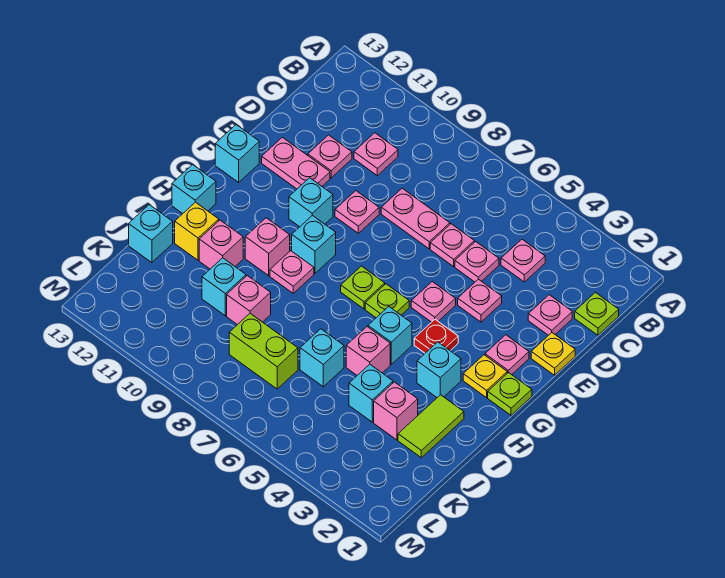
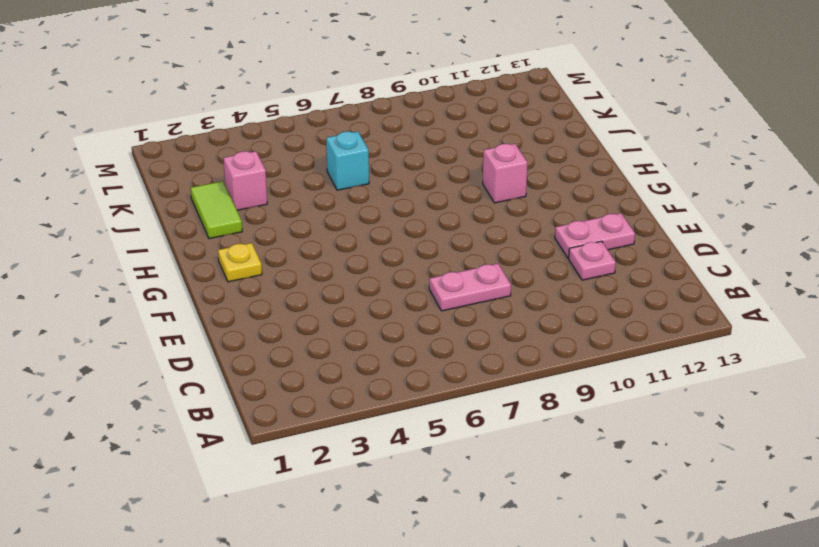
none -> lime plate C1 level 1
none -> pink plate C4 level 1
none -> pink plate C10 level 1
none -> pink plate D2 level 1

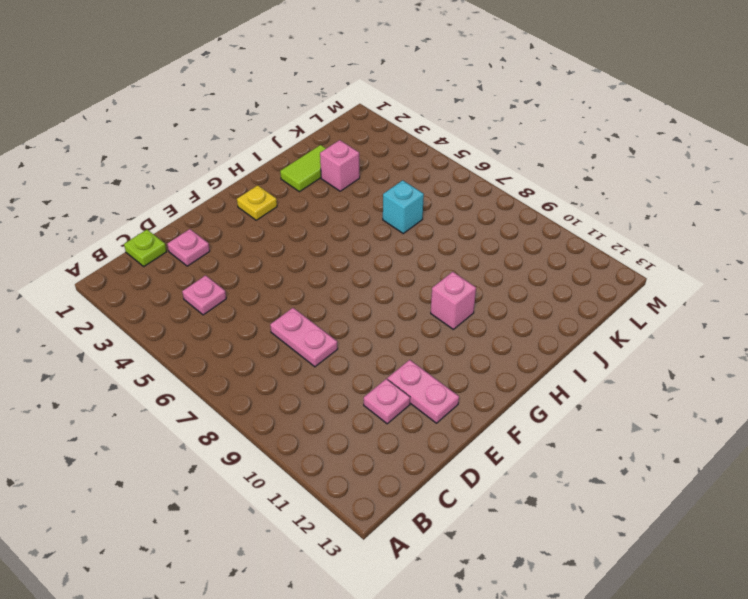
none -> pink plate C10 level 1
none -> pink plate D5 level 1
none -> pink plate D6 level 1
none -> yellow plate E1 level 1

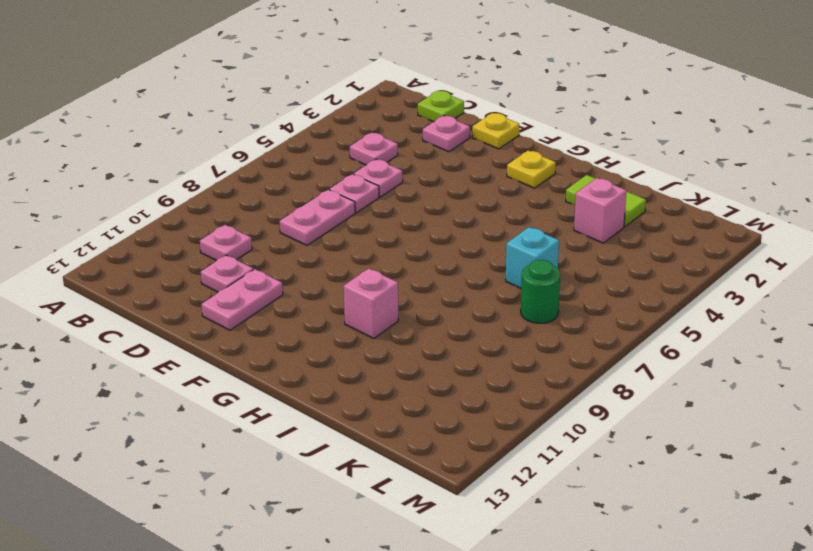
green round brick K7 level 1 -> lime brick K7:K8 level 1
none -> pink plate E4 level 1
none -> pink plate E9 level 1
none -> pink plate F2 level 1
none -> pink plate F5 level 1

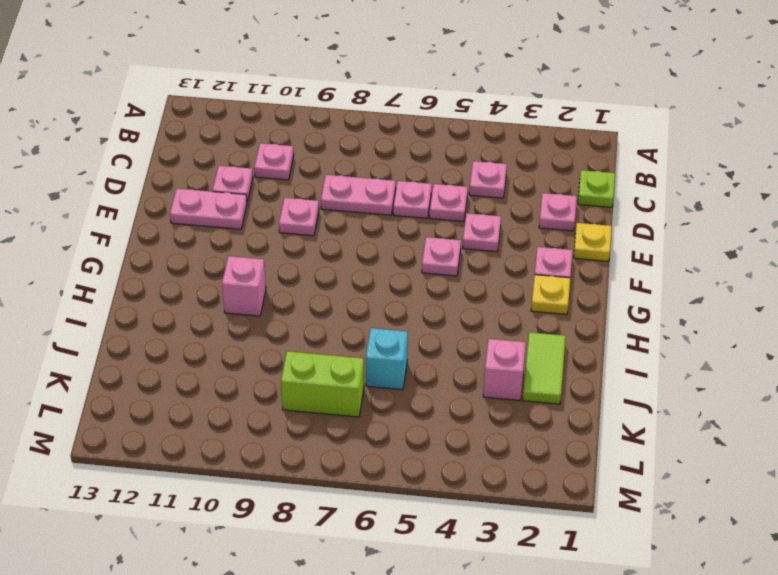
none -> cyan brick F10 level 1
none -> cyan brick F13 level 1
none -> lime plate G1 level 1
none -> red plate G4 level 1

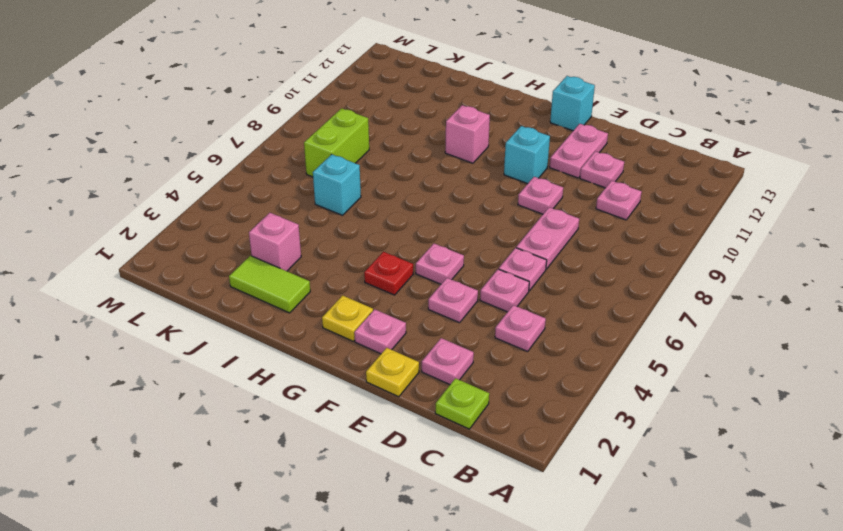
none -> lime plate G1 level 1
none -> lime plate G6 level 1
none -> lime plate G7 level 1
none -> cyan brick G9 level 1

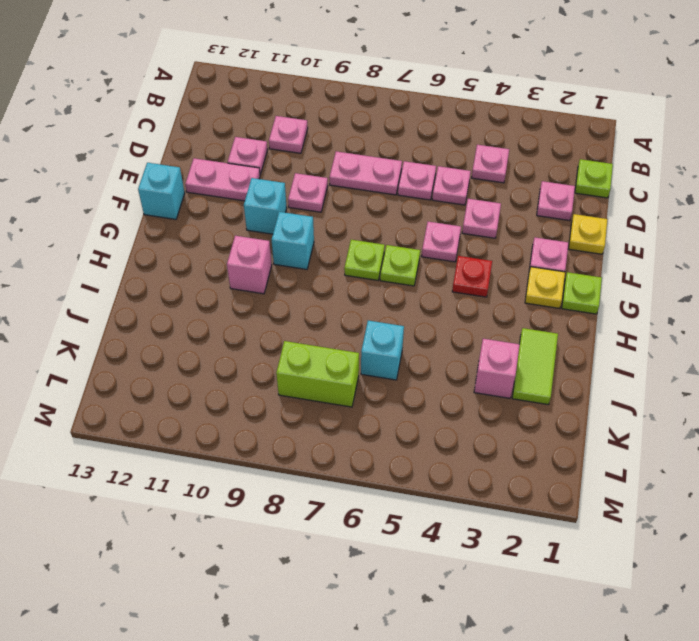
none -> cyan brick H3 level 1
none -> cyan brick H5 level 1
none -> pink plate H9 level 1
none -> cyan brick H13 level 1

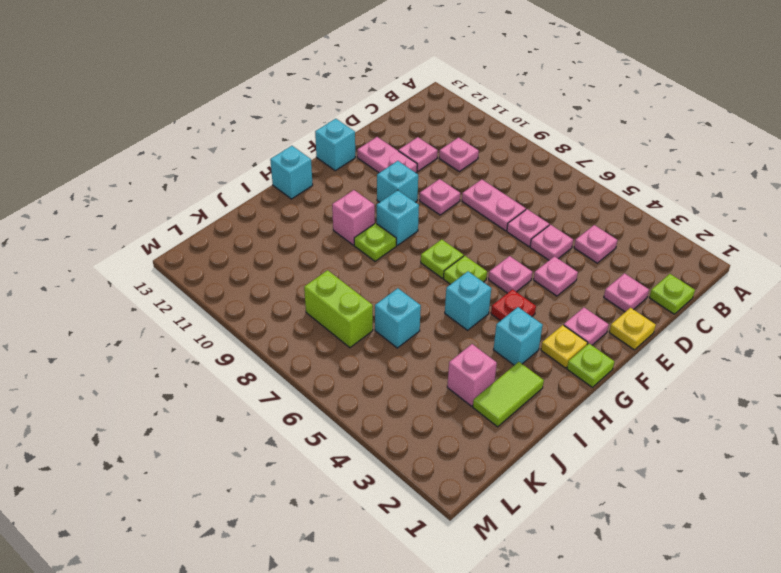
lime plate H9 level 1 -> pink plate H9 level 1
none -> pink brick I5 level 1
none -> pink brick I11 level 1
none -> yellow brick I12 level 1
none -> cyan brick J4 level 1

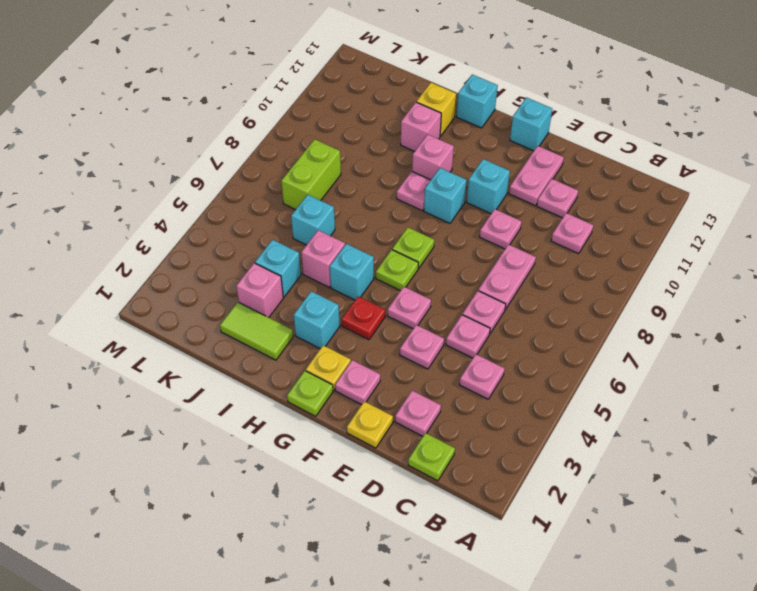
none -> pink brick J9 level 1
none -> cyan brick J10 level 1
none -> cyan brick J13 level 1

